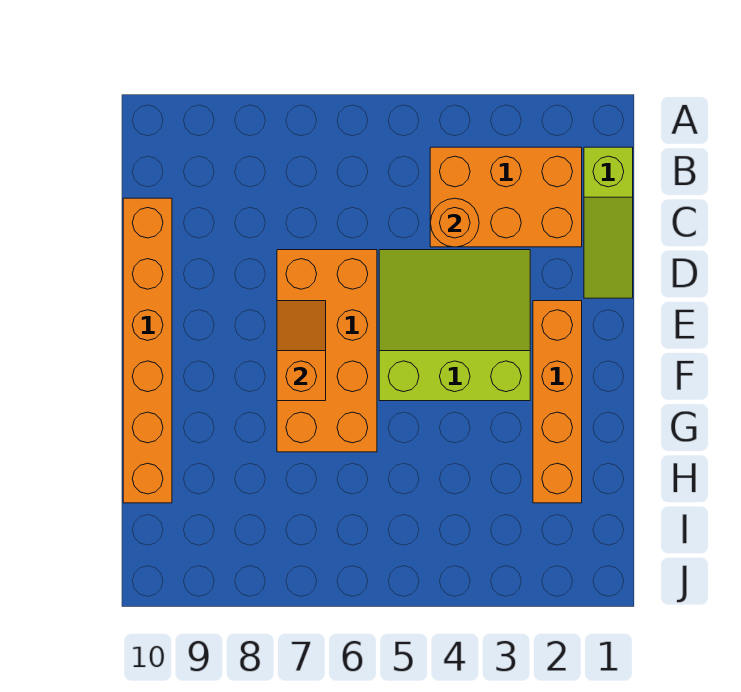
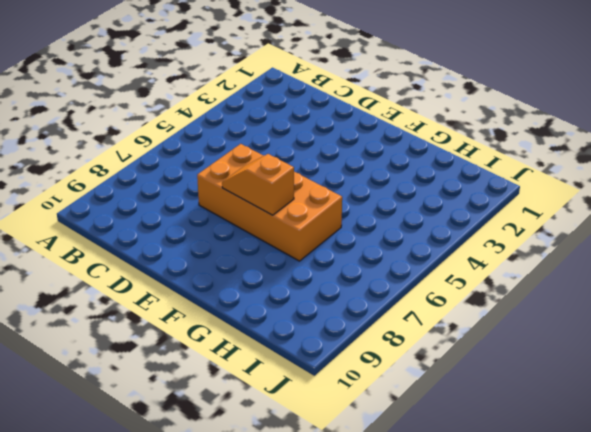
none -> lime slope B1:D1 level 1 top B
none -> orange brick B2:C4 level 1

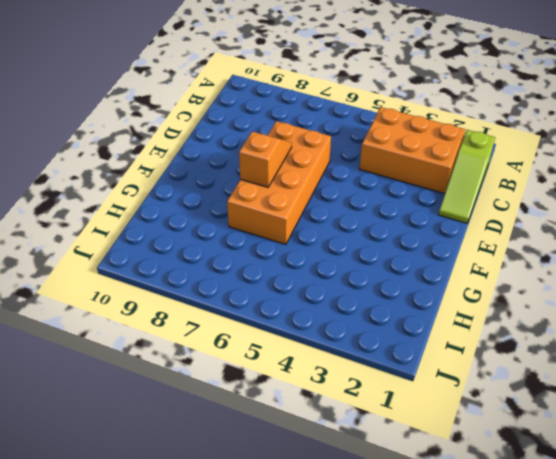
none -> orange brick C10:H10 level 1
none -> lime slope D3:F5 level 1 top F

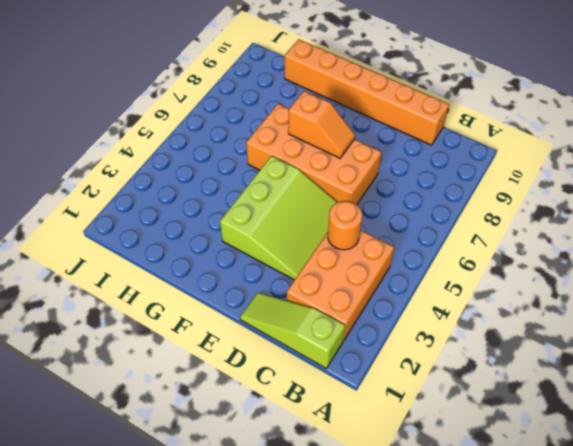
none -> orange brick E2:H2 level 1

